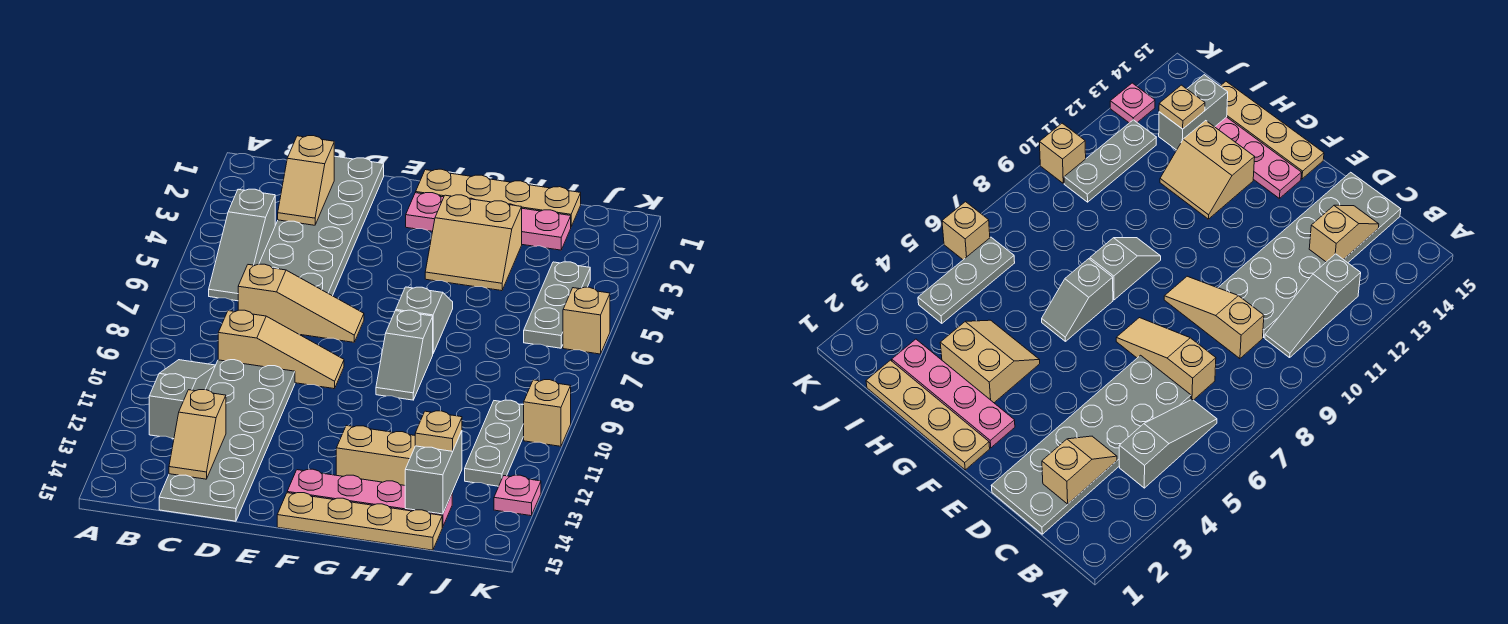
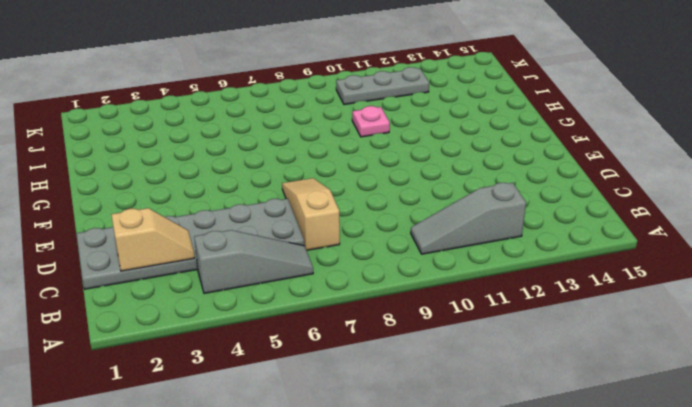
pink plate H10 level 1 -> pink plate K13 level 1
none -> tan slope C9:E9 level 1 top C
none -> grey plate C10:D15 level 1
none -> tan plate F1:I1 level 1

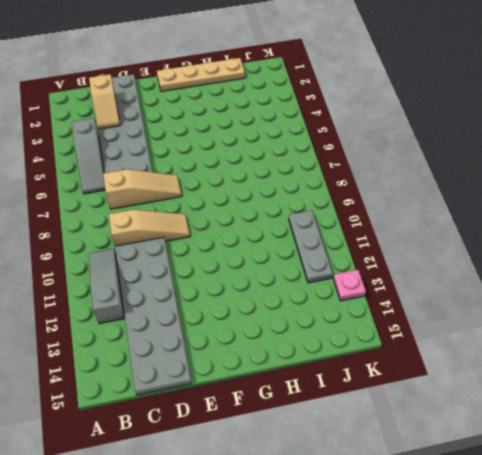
none -> pink plate F2:I2 level 1
none -> pink plate F14:I14 level 1
none -> tan plate F15:I15 level 1

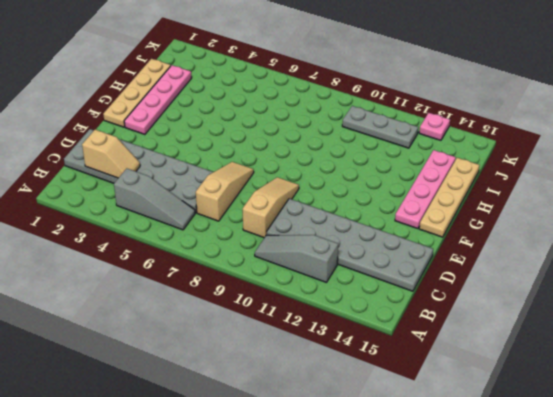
none -> tan slope G3:H4 level 1 top 3
none -> grey slope G6:G7 level 1 top 7
none -> grey slope G8:G9 level 1 top 8

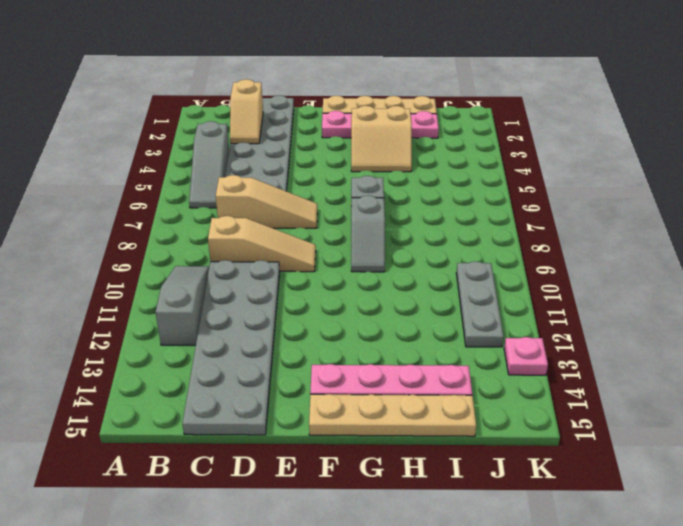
none -> tan slope G12:H13 level 1 top 13
none -> grey plate J4:J6 level 1
none -> tan brick K6 level 1

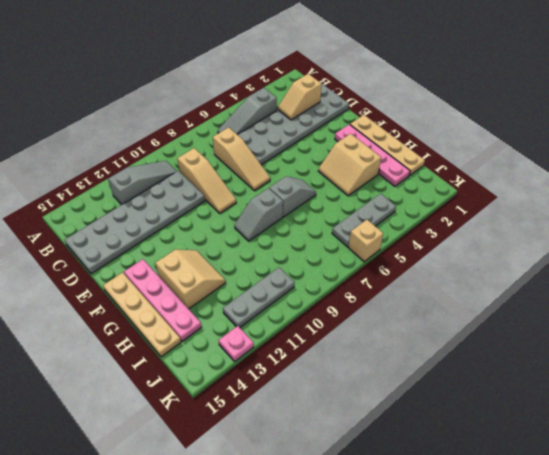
none -> tan brick K10 level 1
none -> tan slope C13:C14 level 2 top 13
none -> grey brick I13:I14 level 2

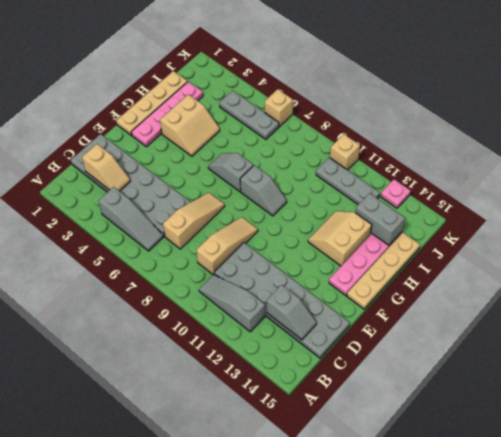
grey slope C13:C14 level 2 top 13 -> tan slope C13:C14 level 2 top 13
none -> tan plate I13 level 3

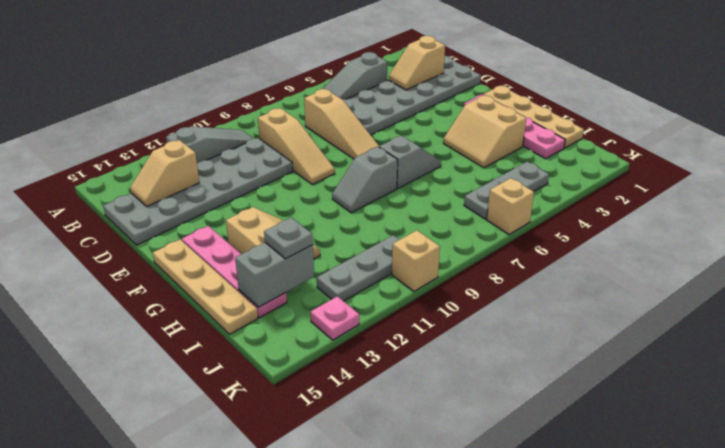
grey plate I13 level 3 -> tan plate I13 level 3

